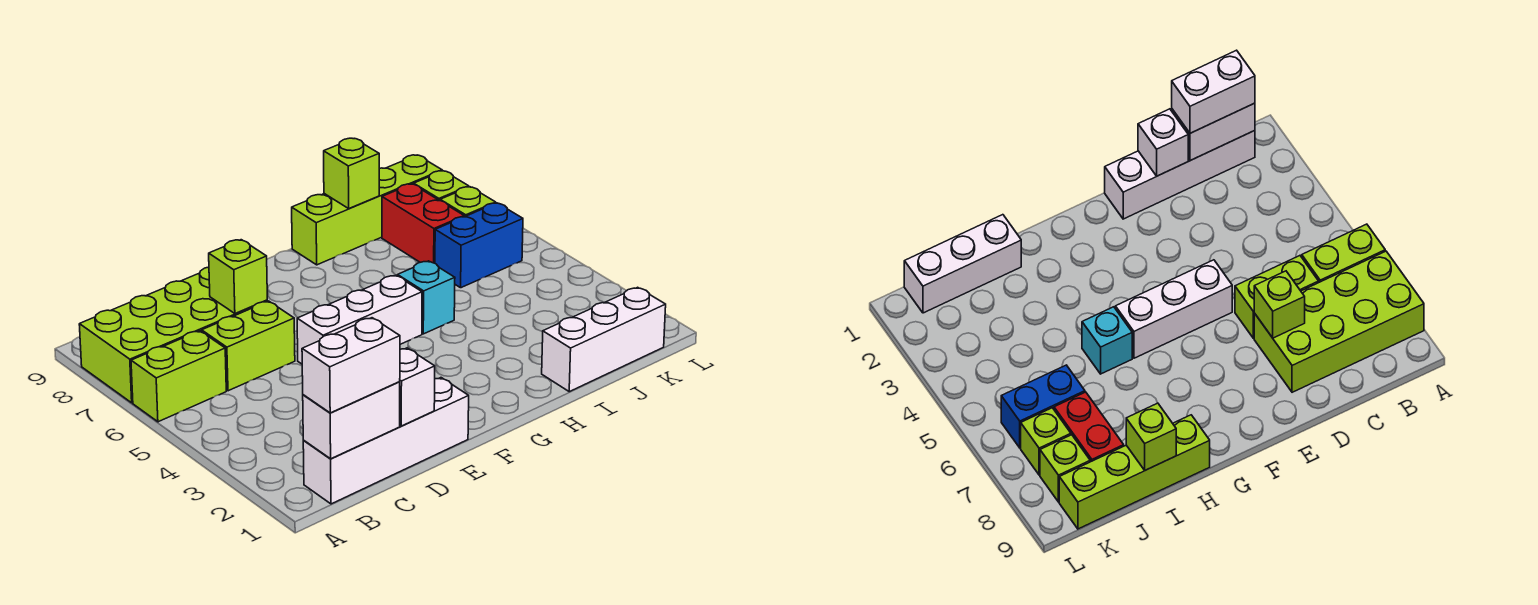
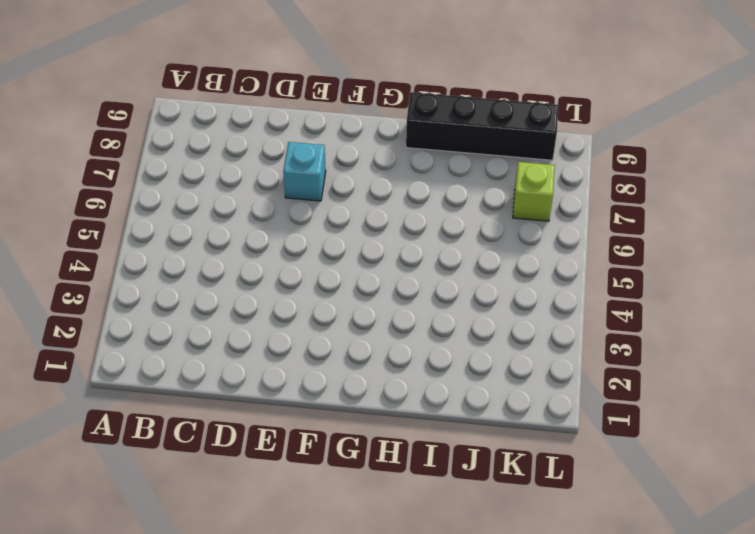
cyan brick E7 level 1 -> cyan brick H5 level 1
black brick H9:K9 level 1 -> lime brick H9:K9 level 1
none -> lime brick A6:B6 level 1
none -> lime brick A7:D8 level 1
none -> white brick B1:E1 level 1

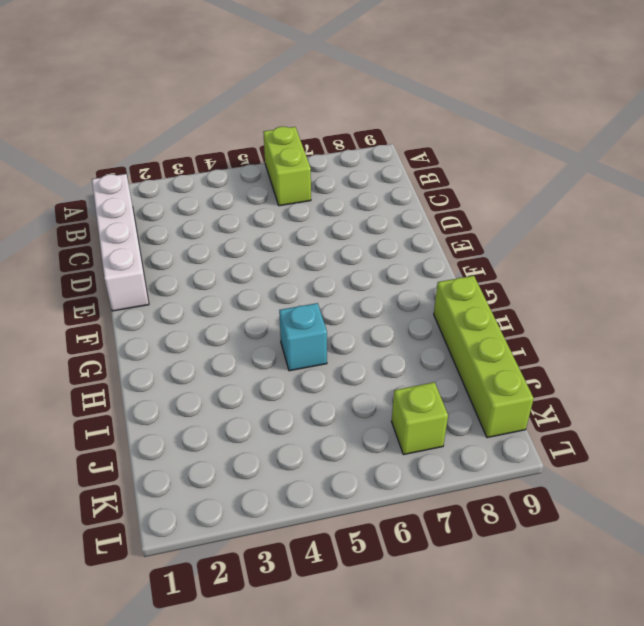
none -> lime brick A7:D8 level 1
none -> lime brick C6:D6 level 1
none -> white brick E5:G5 level 1

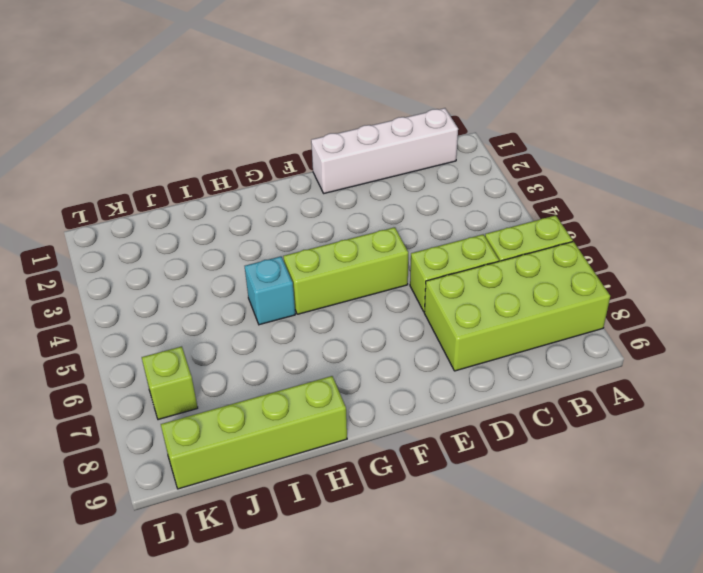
lime brick E5:G5 level 1 -> white brick E5:G5 level 1
none -> white brick I1:K1 level 1
none -> blue brick J6:K6 level 1
none -> red brick J7:J8 level 1

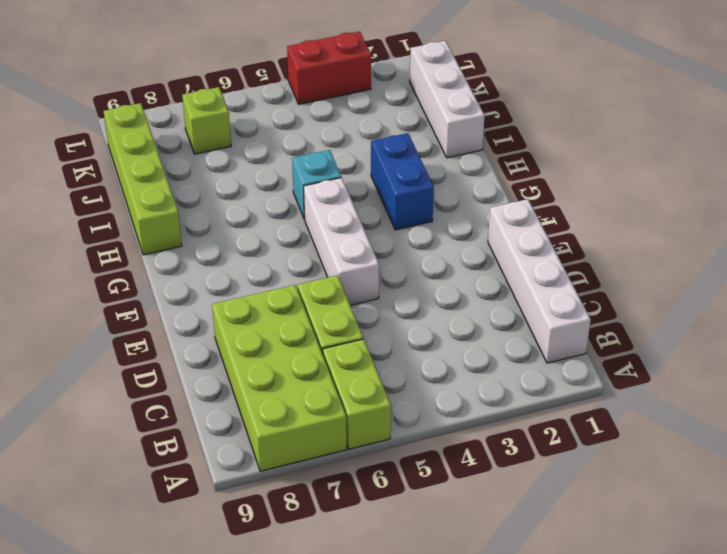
blue brick G3:H3 level 1 -> blue brick J6:K6 level 1
red brick L3:L4 level 1 -> red brick J7:J8 level 1
none -> lime brick K8 level 1
none -> white brick B1:C1 level 2
none -> white brick D1 level 2

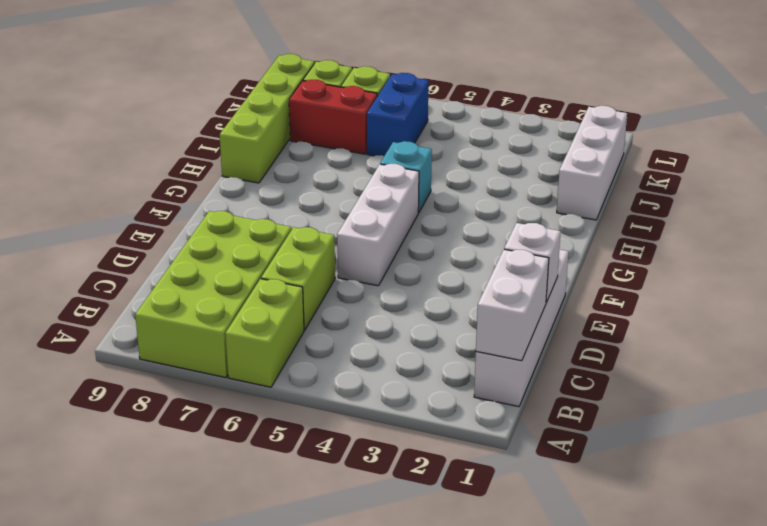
none -> lime brick D7 level 2
none -> lime brick I9 level 2
none -> white brick B1:C1 level 3

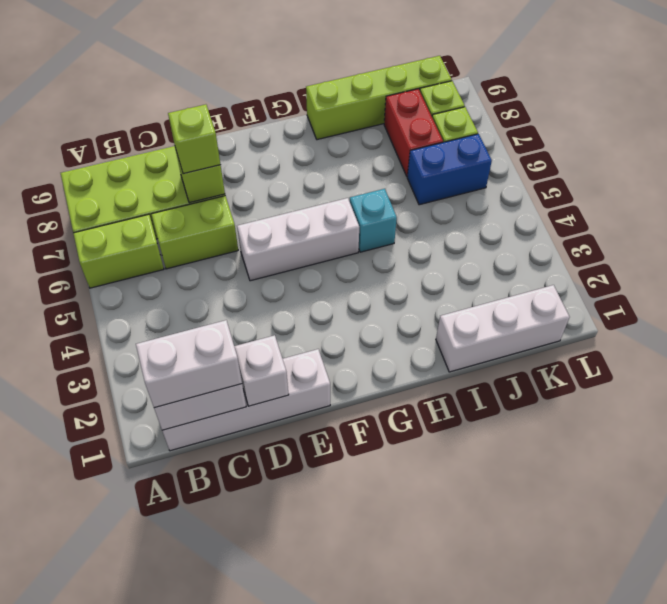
lime brick D7 level 3 -> lime brick I9 level 2

